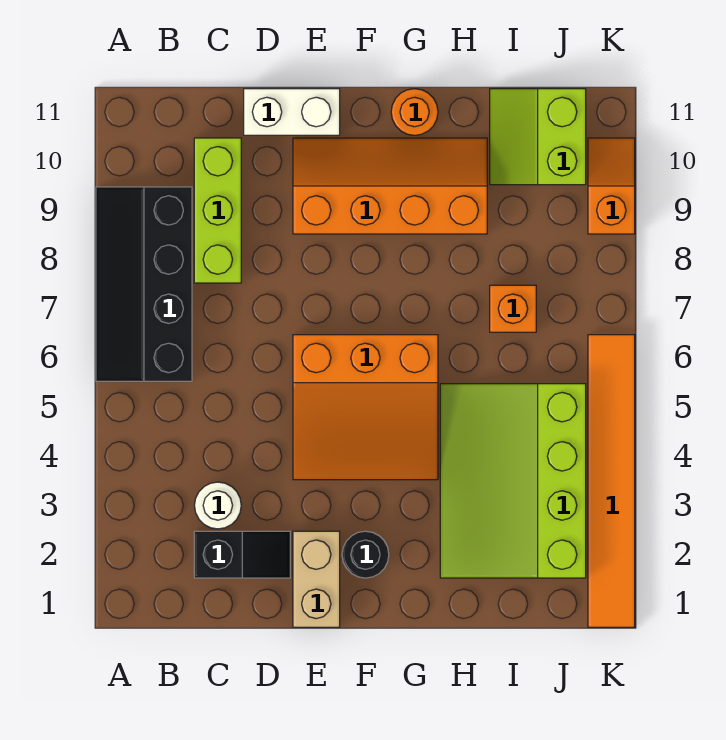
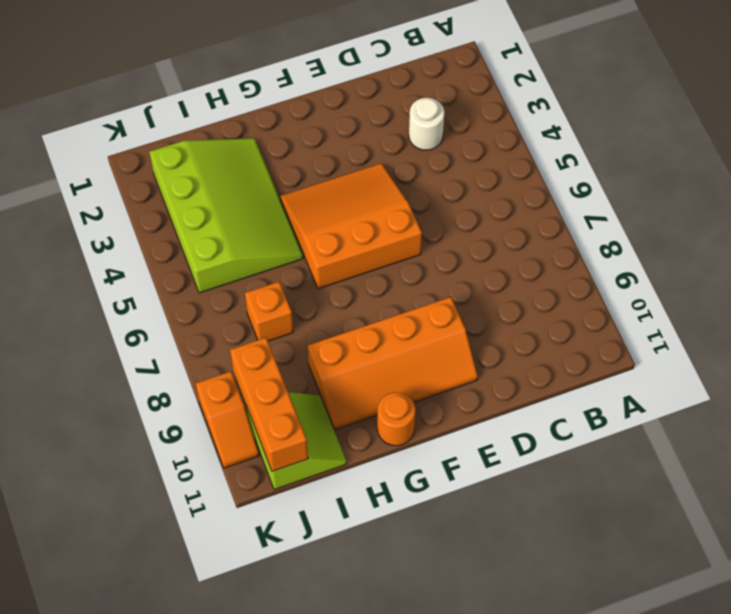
orange brick J9:J11 level 2 -> none
none -> black slope A6:B9 level 1 top B
none -> black slope C2:D2 level 1 top C
none -> lime brick C8:C10 level 1

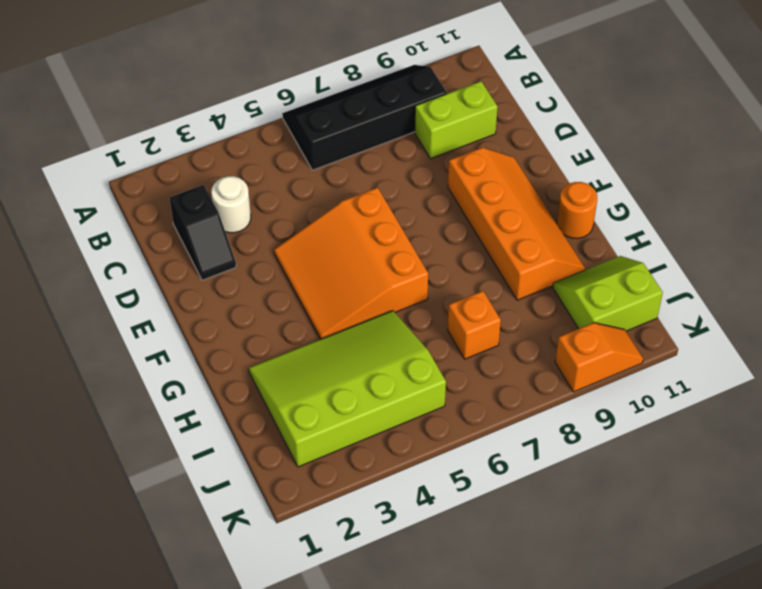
lime brick C9:C10 level 1 -> lime brick C8:C10 level 1
none -> white brick D11:E11 level 1
none -> tan brick E1:E2 level 1
none -> black round brick F2 level 1

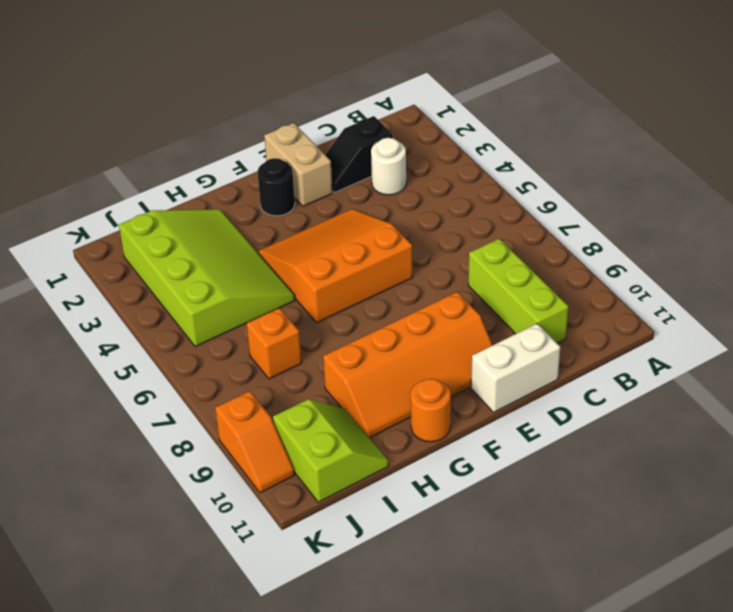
none -> black slope A6:B9 level 1 top B
none -> orange tile K1:K6 level 1

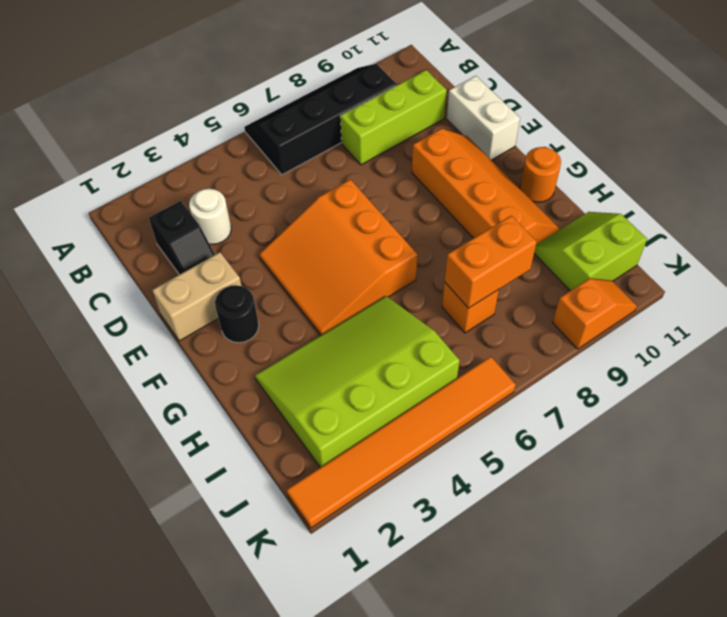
orange brick I7:I8 level 2 -> none

